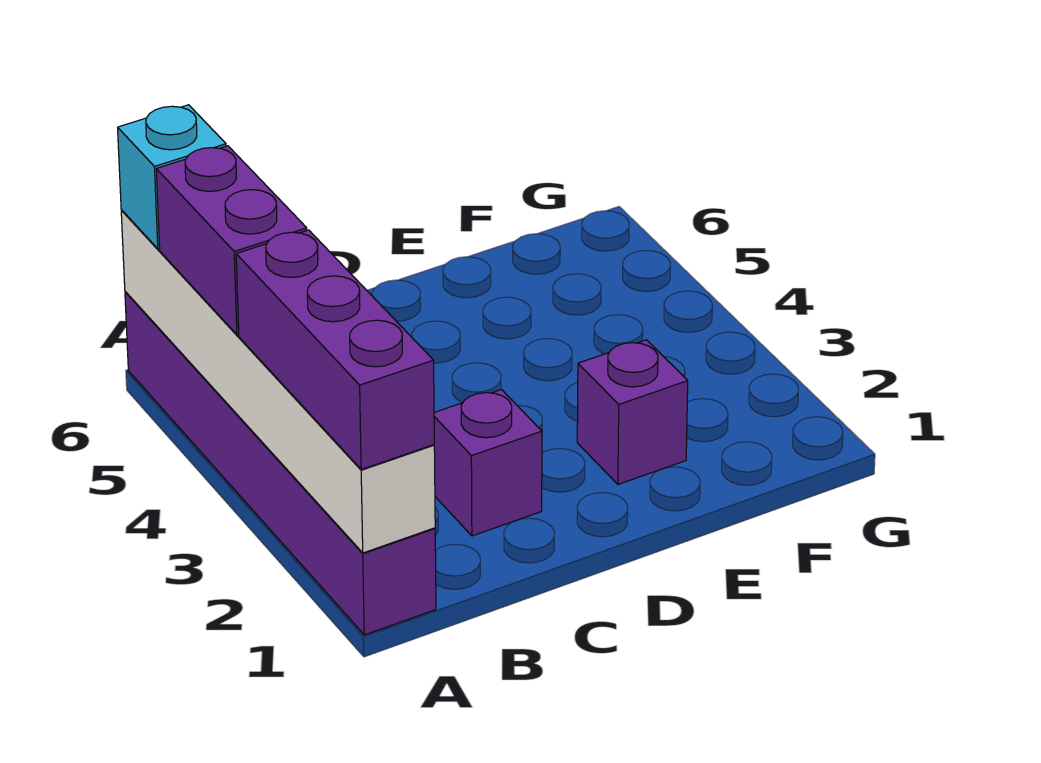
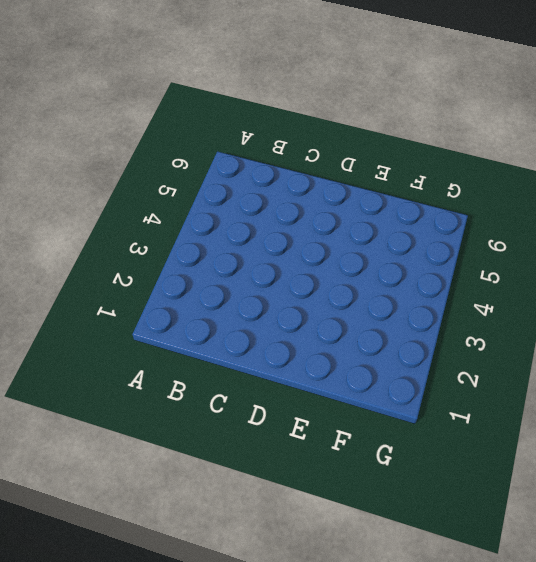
none -> purple brick A1:A6 level 1
none -> purple brick C2 level 1

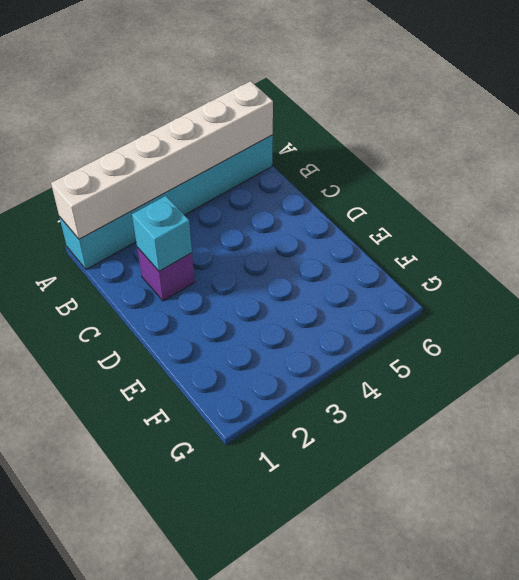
cyan brick A1:A6 level 1 -> purple brick A1:A6 level 1
cyan brick C2 level 2 -> cyan brick A6 level 3
none -> purple brick E2 level 1
none -> purple brick A1:A3 level 3

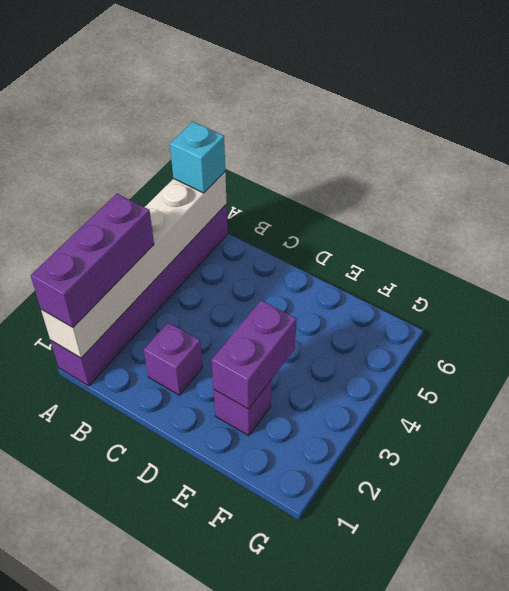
purple brick E2:E3 level 2 -> purple brick A4:A5 level 3

